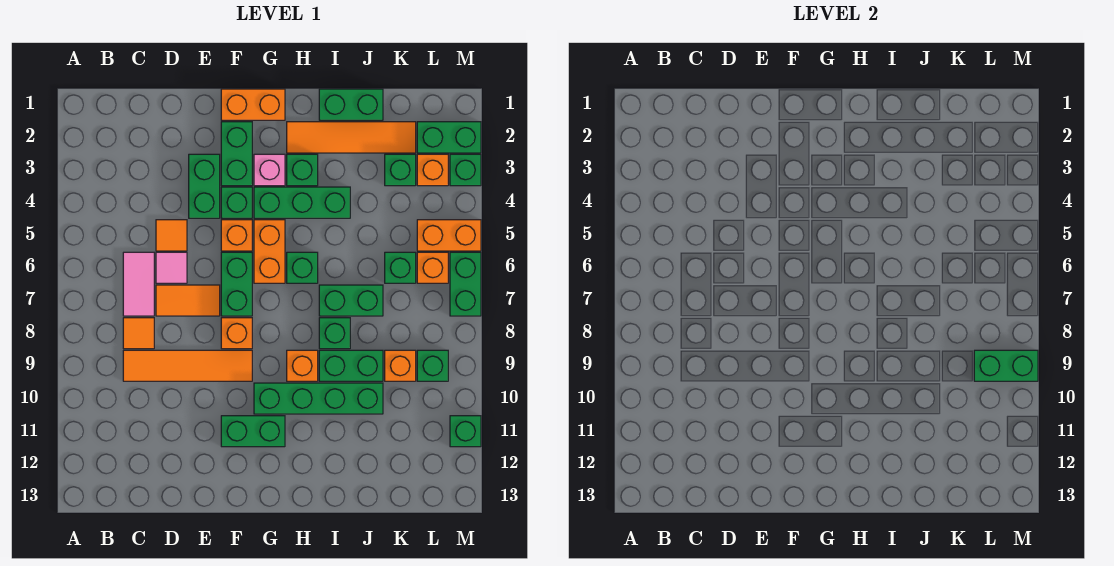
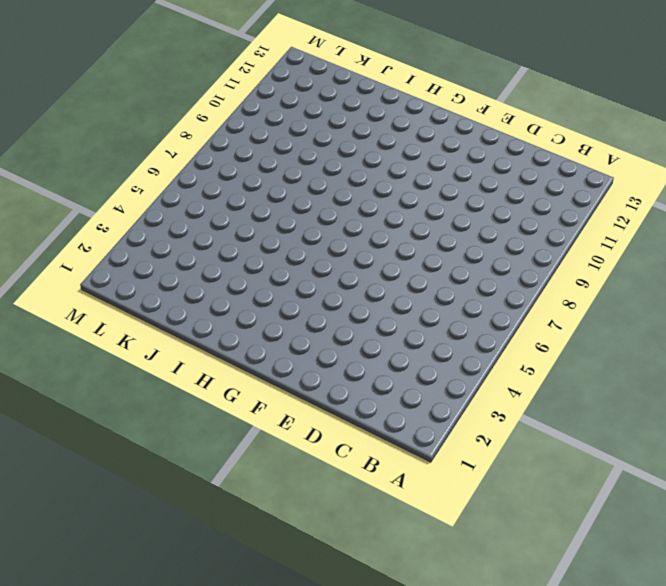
none -> pink tile C6:C7 level 1
none -> orange tile C8 level 1
none -> orange tile C9:F9 level 1
none -> orange tile D5 level 1

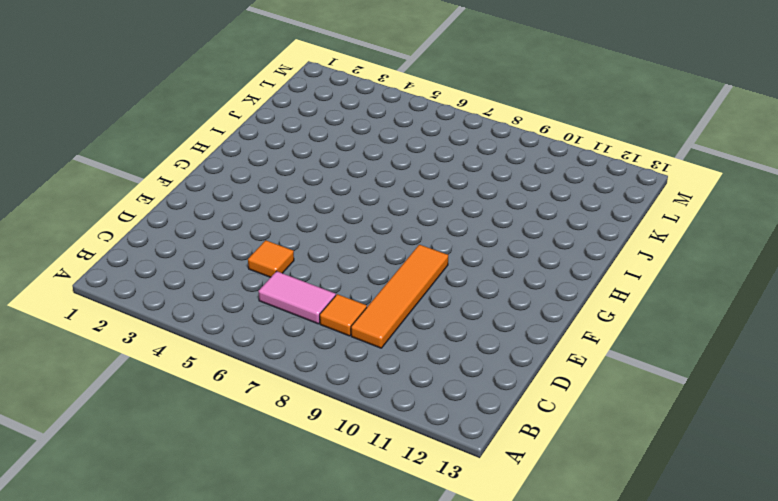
none -> pink tile D6 level 1
none -> orange tile D7:E7 level 1
none -> green brick E3:E4 level 1
none -> orange brick F1:G1 level 1

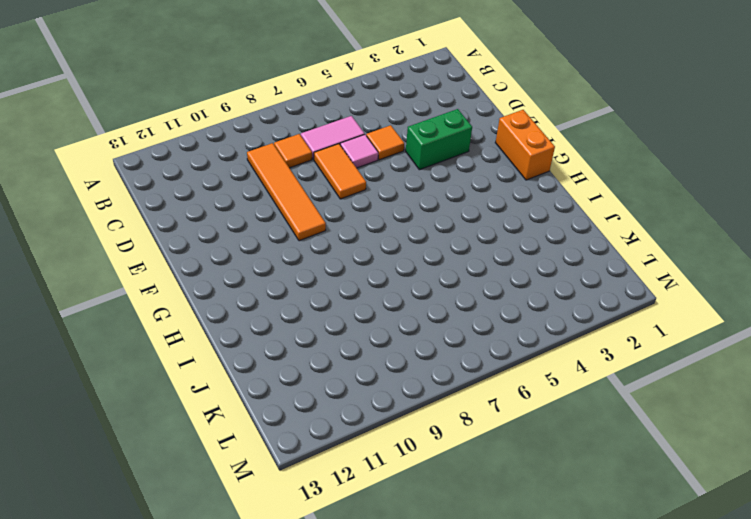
none -> green brick F2:F3 level 1
none -> green brick F4 level 1
none -> orange brick F5 level 1
none -> green brick F6:F7 level 1

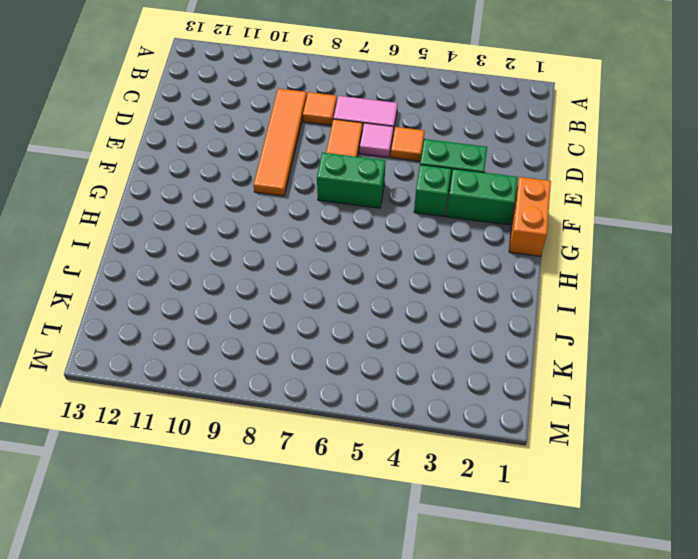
none -> orange brick F5 level 1
none -> orange brick F8 level 1
none -> green brick F11:G11 level 1
none -> pink brick G3 level 1

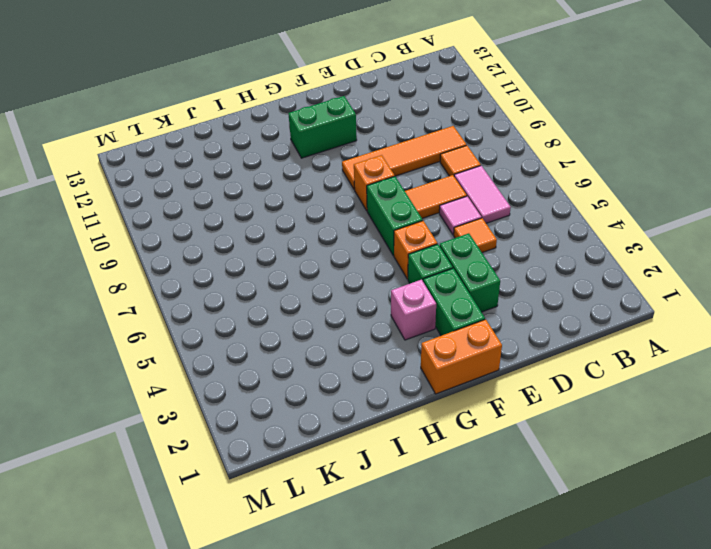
none -> green brick G4:I4 level 1
none -> orange brick G5:G6 level 1
none -> green brick G10:J10 level 1
none -> orange tile H2:K2 level 1

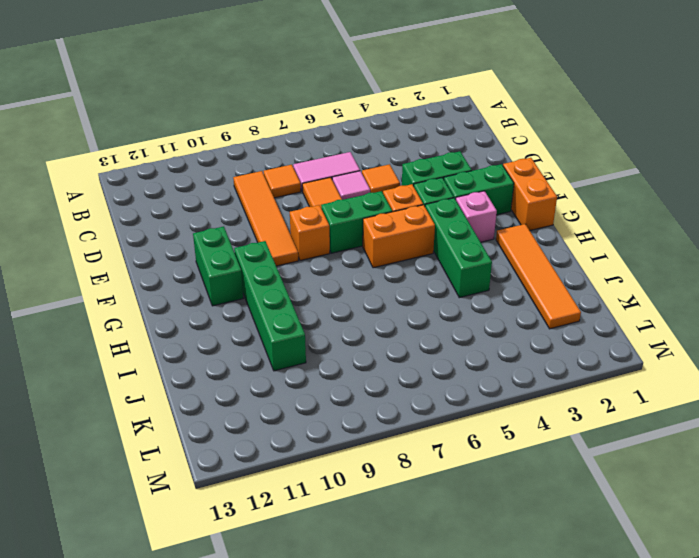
none -> green brick H3 level 1
none -> green brick H6 level 1
none -> orange brick H9 level 1
none -> green brick I1:J1 level 1

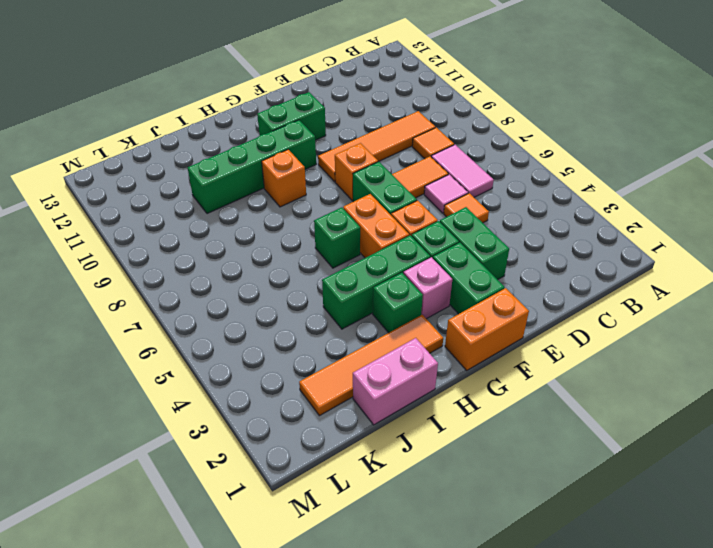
pink brick I1:J1 level 1 -> green brick I1:J1 level 1
none -> green brick I7:J7 level 1
none -> green brick I8 level 1
none -> green brick I9:J9 level 1
none -> green brick K3 level 1

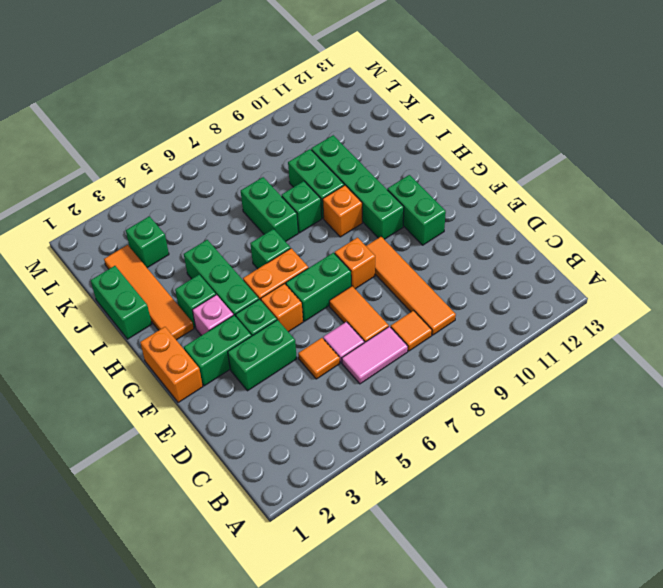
none -> green brick K6 level 1
none -> orange brick K9 level 1
none -> green brick L2:M2 level 1
none -> orange brick L3 level 1

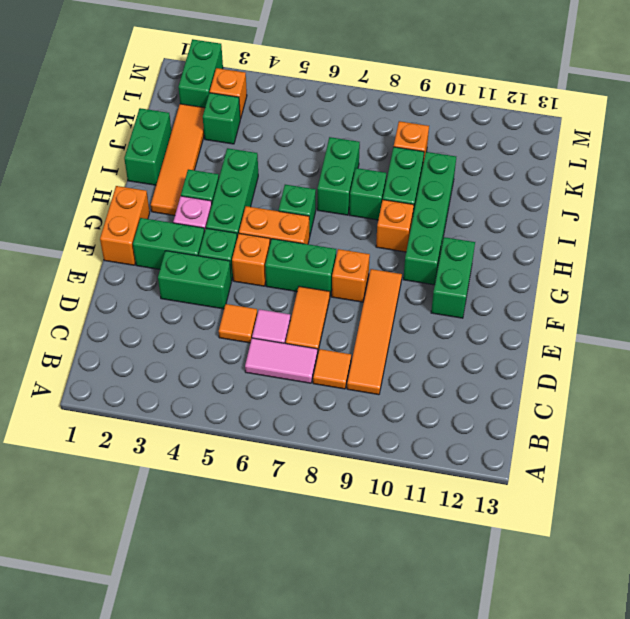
none -> green brick K6 level 1
none -> orange brick L5:M5 level 1
none -> orange brick L6 level 1
none -> green brick L9 level 1

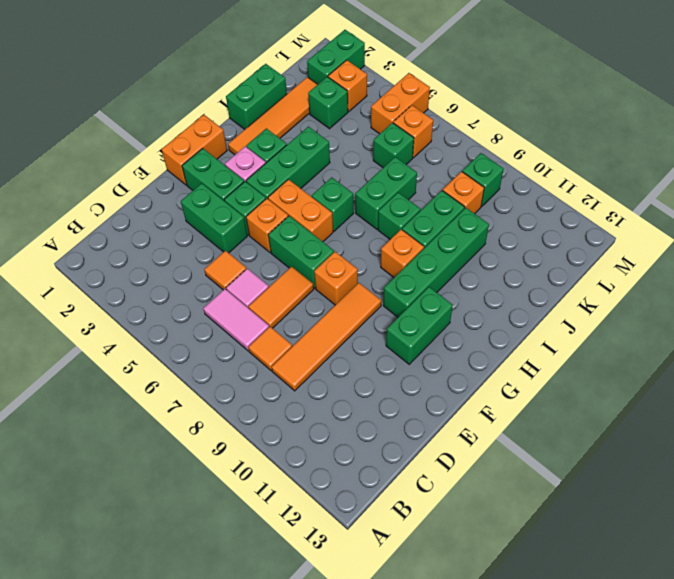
none -> green brick M3 level 1
none -> green brick M6:M7 level 1
none -> green brick M11 level 1
none -> green brick L9:M9 level 2

